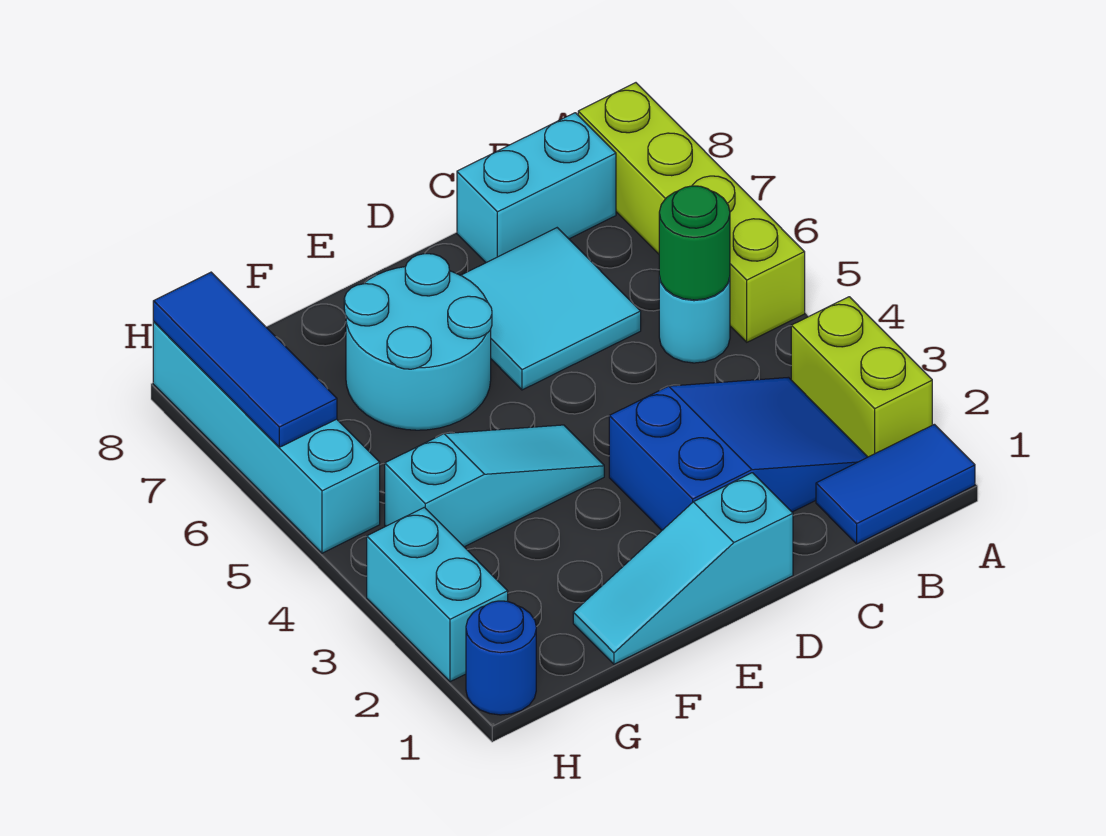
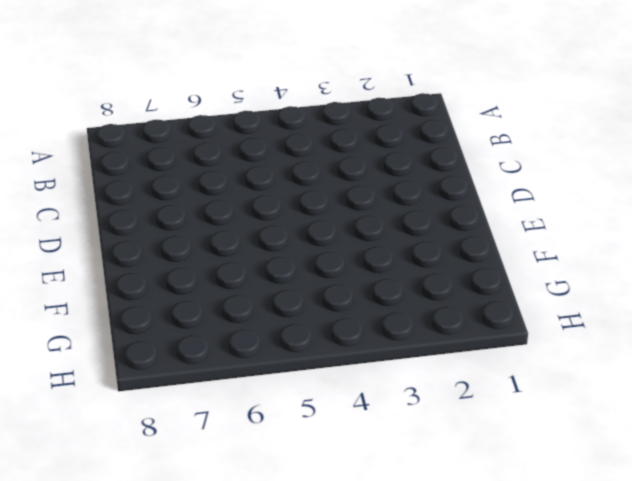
none -> blue tile A1:B1 level 1
none -> lime brick A2:A3 level 1
none -> lime brick A5:A8 level 1

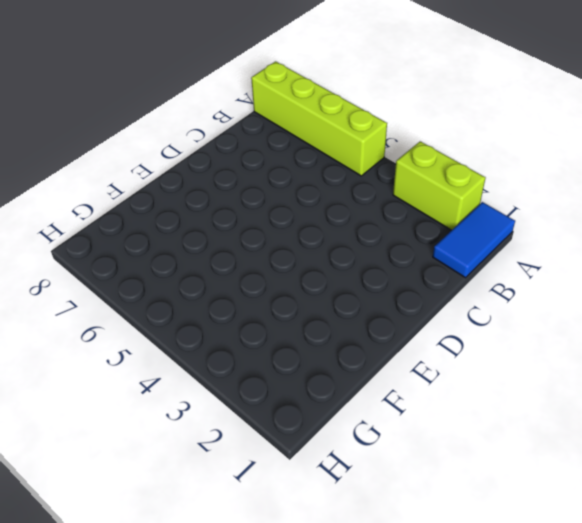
none -> blue slope B2:D3 level 1 top D
none -> cyan round brick B5 level 1
none -> cyan brick B8:C8 level 1

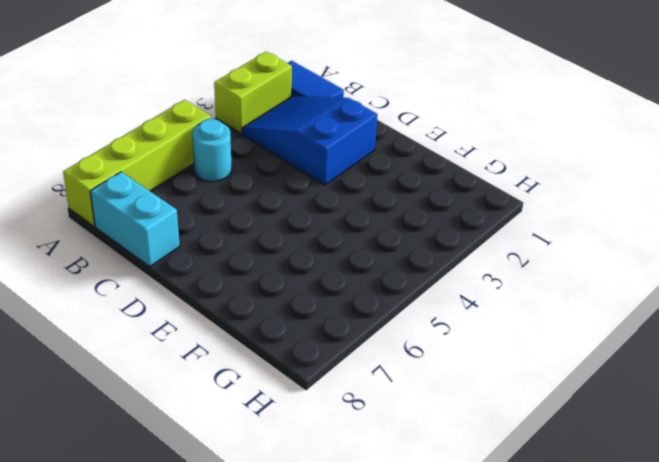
none -> cyan tile C6:D7 level 1
none -> cyan slope D1:F1 level 1 top D
none -> cyan slope E4:G4 level 1 top G

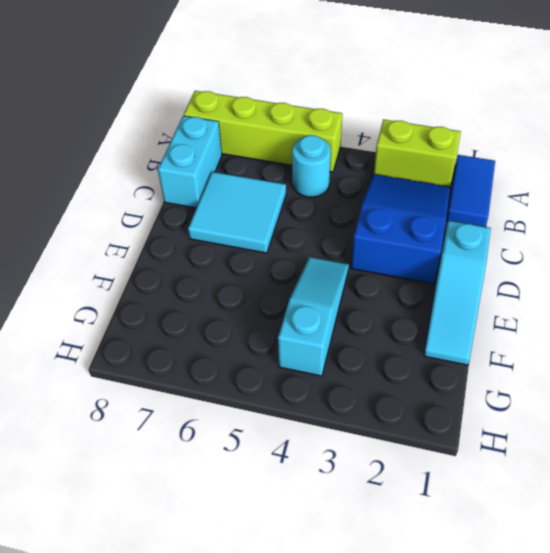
none -> cyan round brick E6:F7 level 1
none -> blue round brick H1 level 1
none -> cyan brick H2:H3 level 1

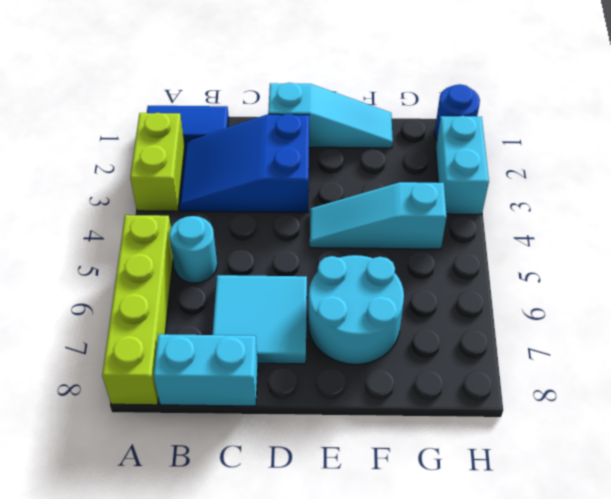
none -> cyan brick H5:H8 level 1
none -> green round brick B5 level 2
none -> blue tile H6:H8 level 2

